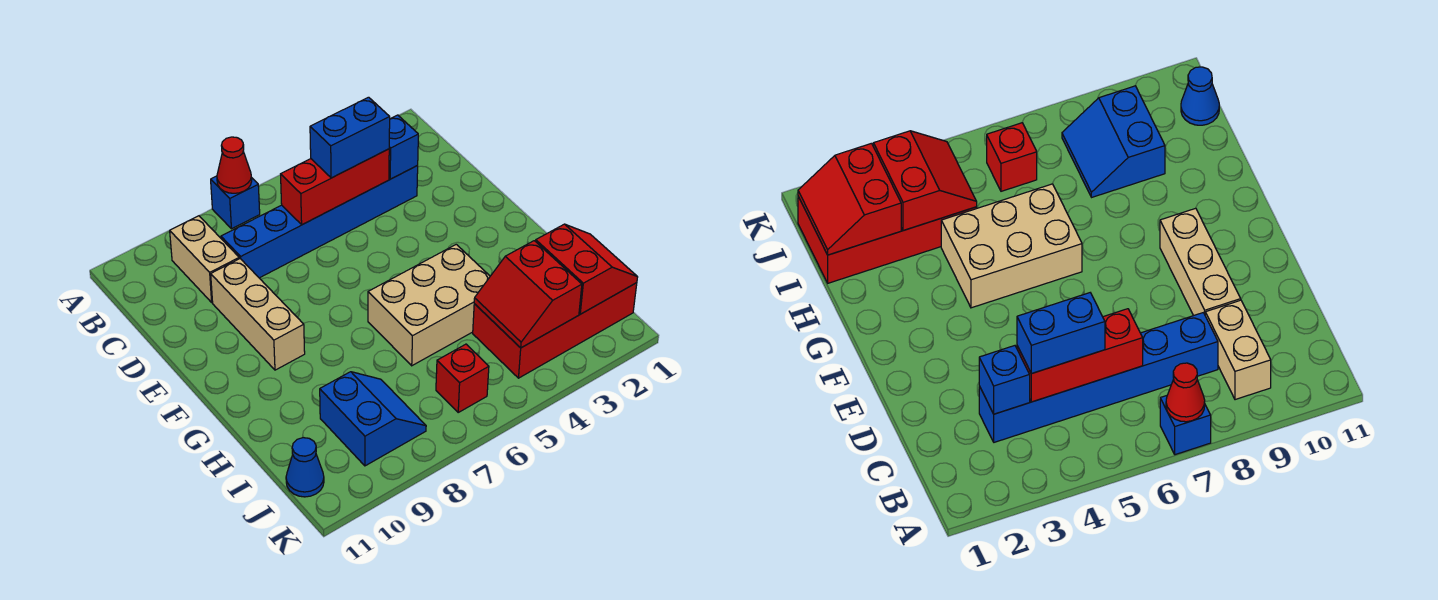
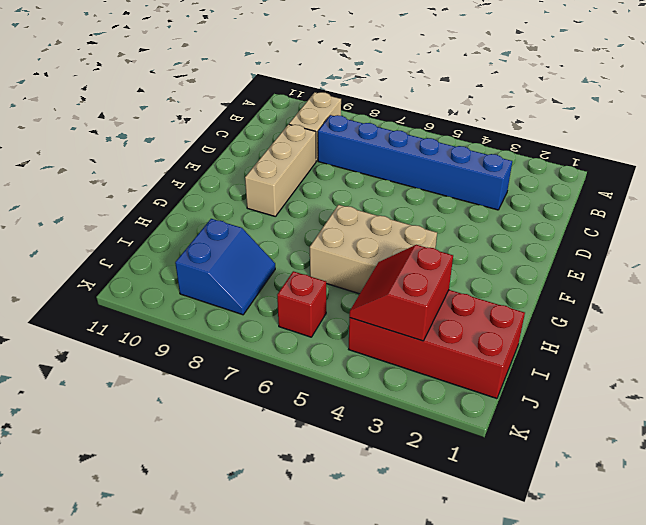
none -> blue brick A7 level 1
none -> blue cone J11 level 1
none -> red cone A7 level 2

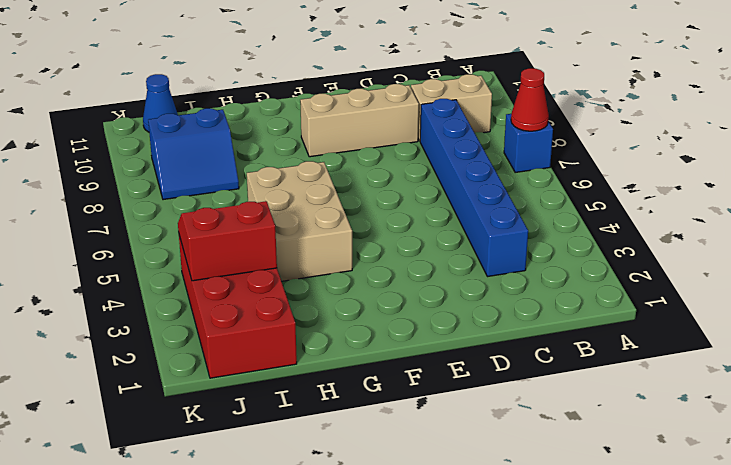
none -> red brick J6 level 1
none -> blue brick C3 level 2
none -> red brick C4:C6 level 2

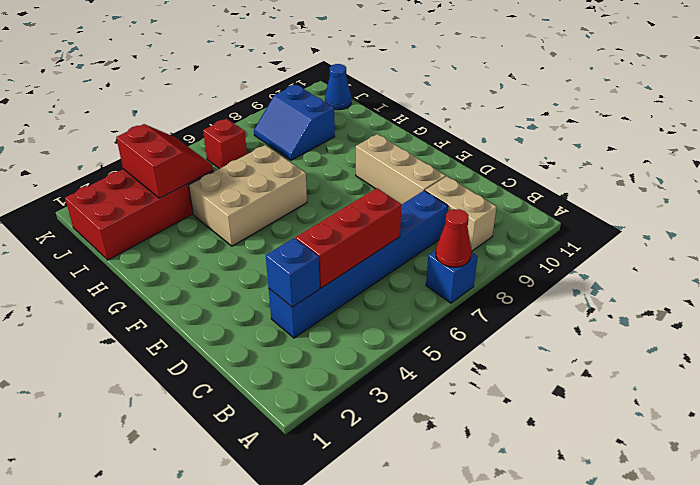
none -> red slope I1:J2 level 2 top 2
none -> blue brick C4:C5 level 3

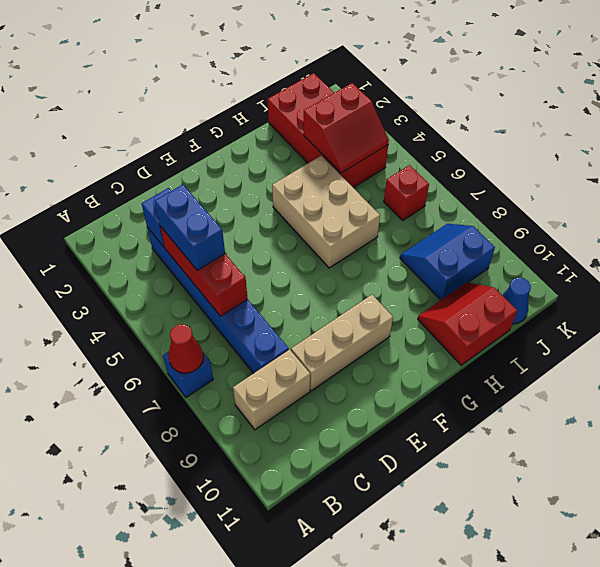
red slope H10:I11 level 1 top 11 -> red slope I1:J2 level 2 top 2

